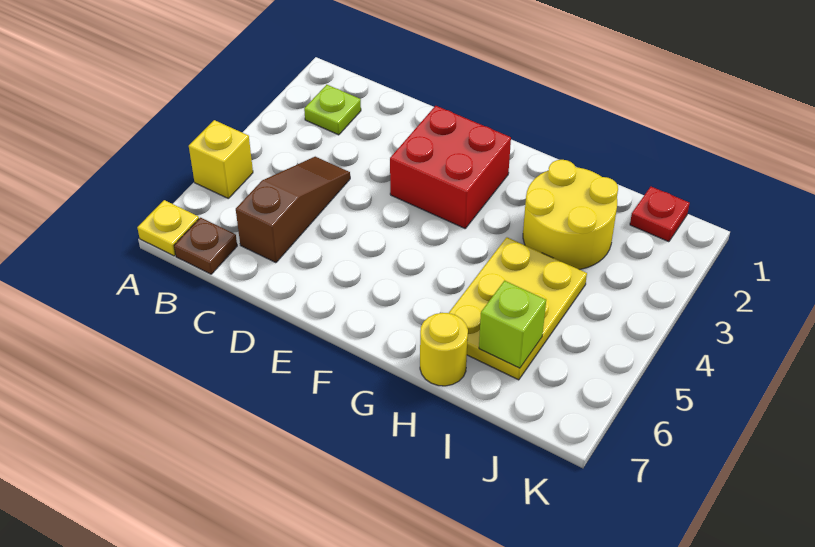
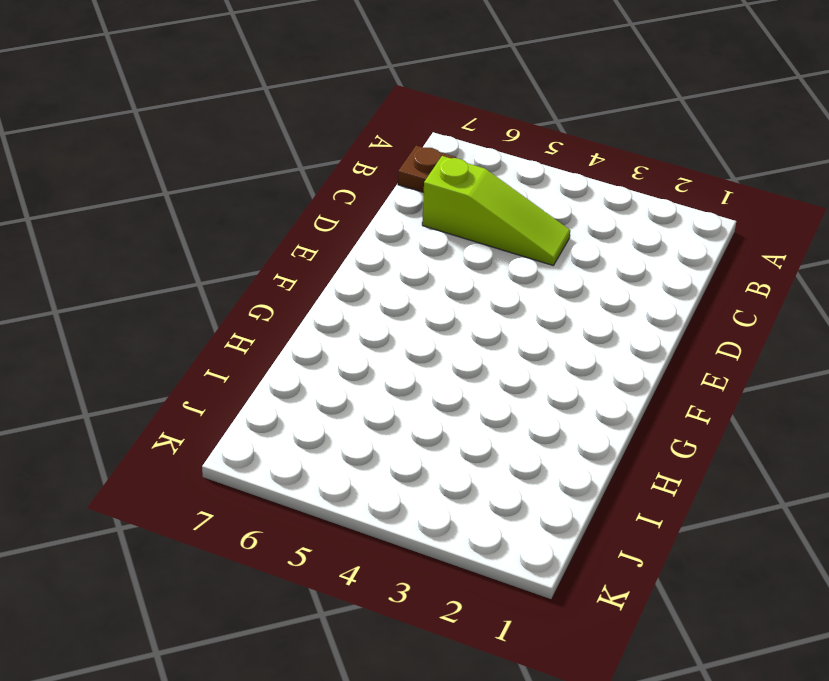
lime slope C4:C6 level 1 top 6 -> brown slope C4:C6 level 1 top 6
none -> yellow brick A5 level 1
none -> yellow plate A7 level 1

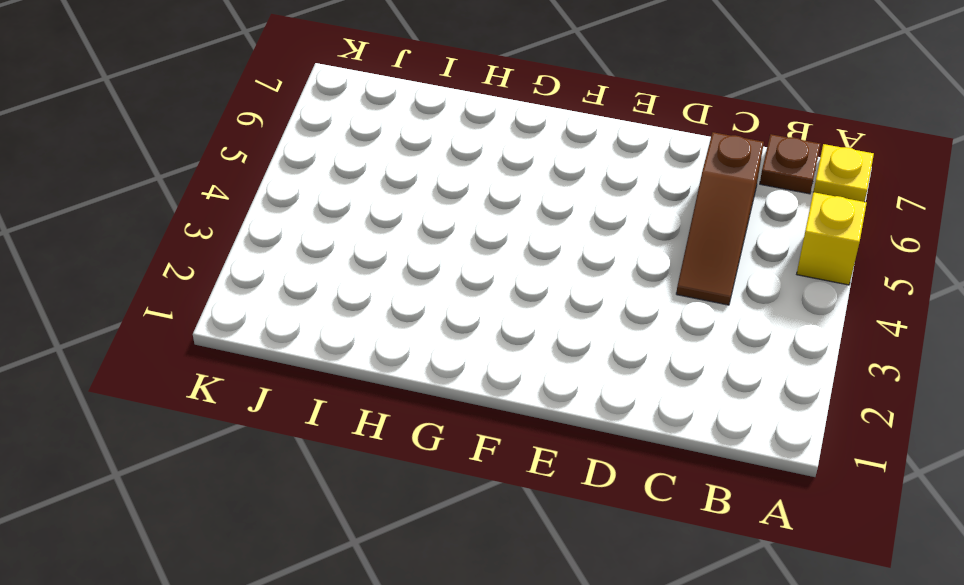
none -> lime plate B2 level 1
none -> red brick E2:F3 level 1

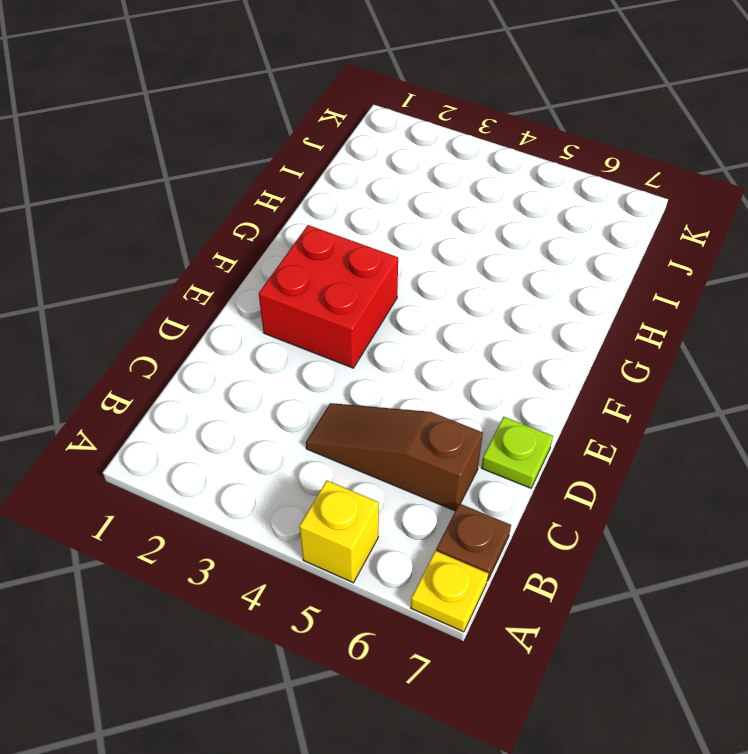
lime plate D7 level 1 -> lime plate B2 level 1
none -> yellow round brick H2:I3 level 1
none -> yellow plate H4:I6 level 1

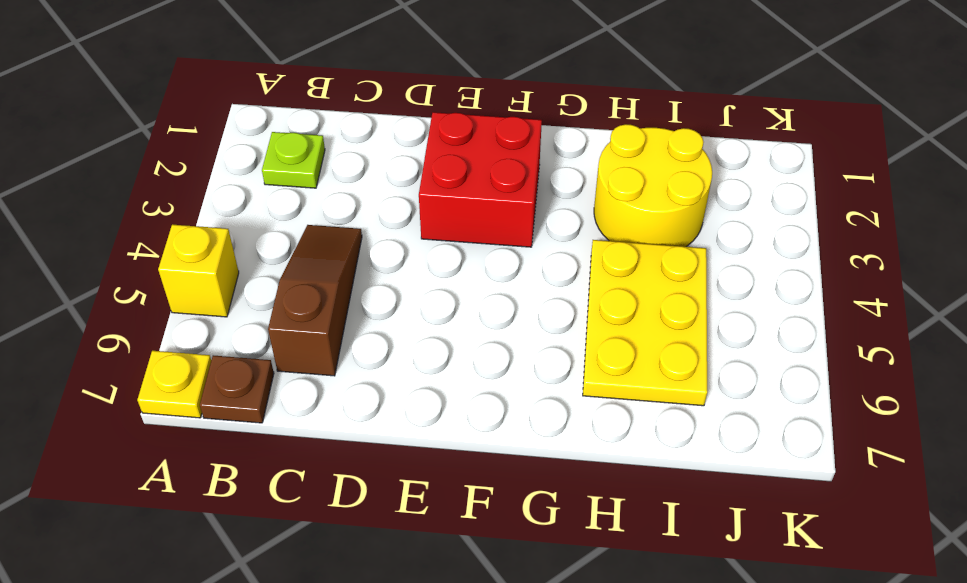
none -> yellow round brick H7 level 1
none -> red plate J1 level 1

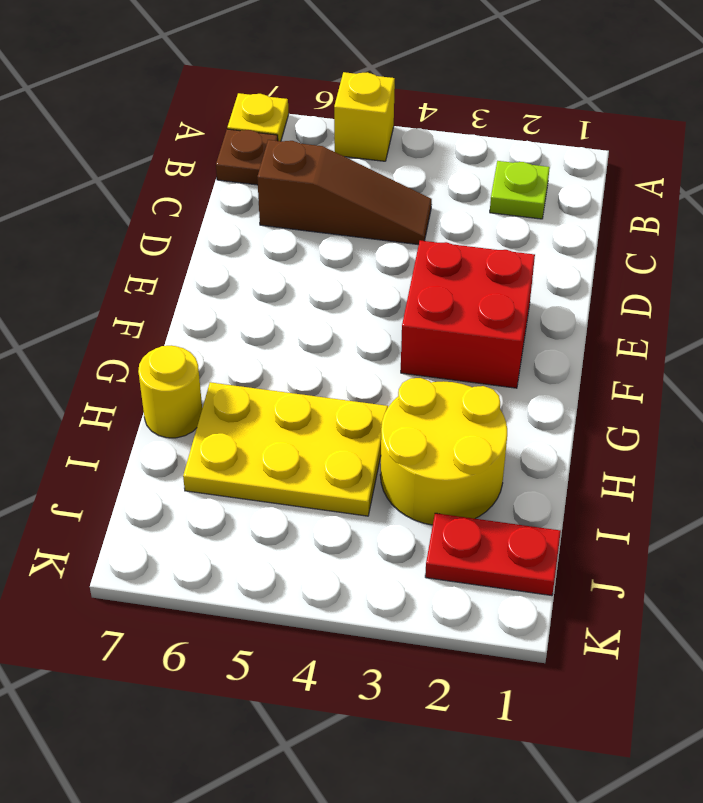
red plate J1:J2 level 1 -> red plate J1 level 1
none -> lime brick I6 level 2

